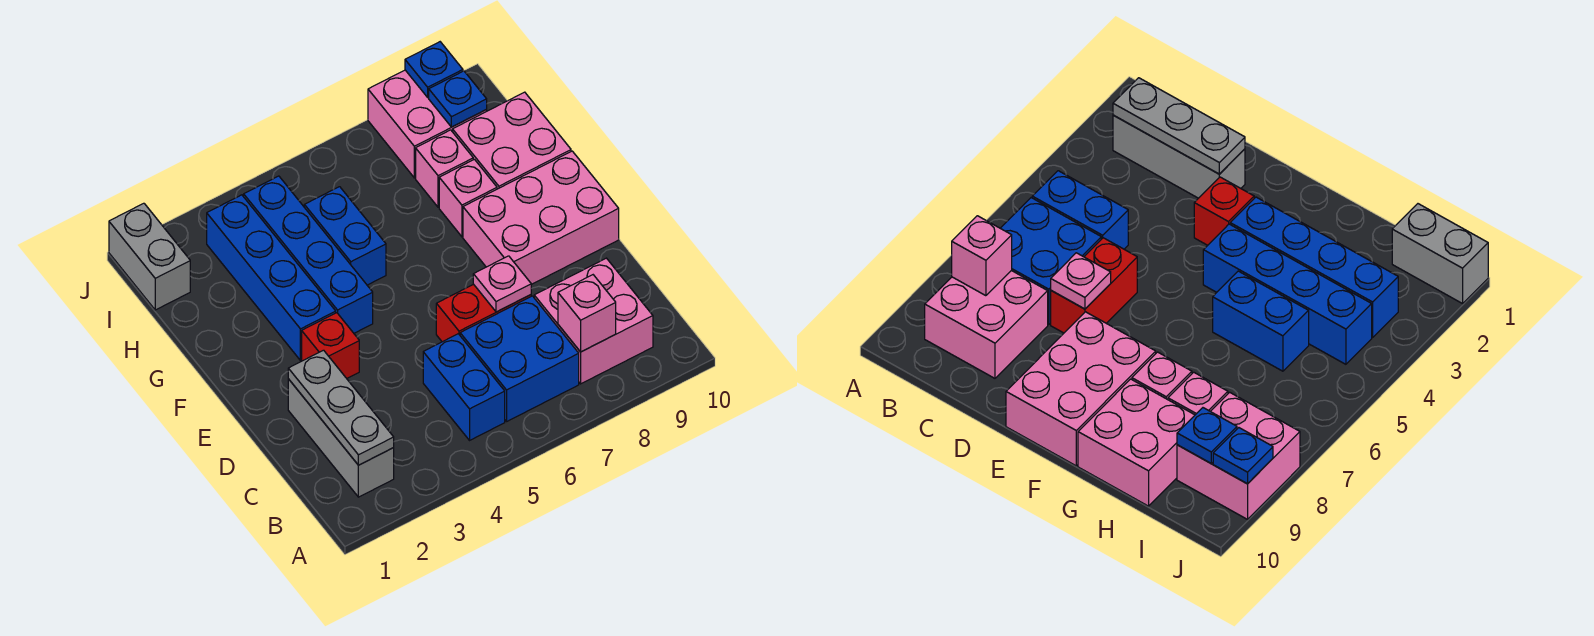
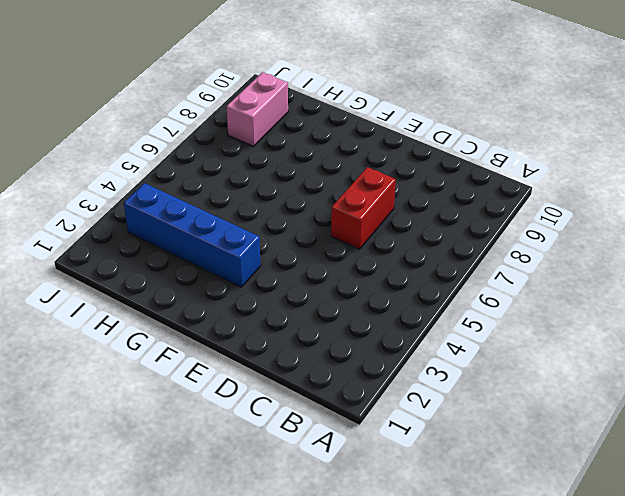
pink brick I8:I9 level 1 -> pink brick I8:J9 level 1
none -> grey brick B2:D2 level 1
none -> blue brick B5:C5 level 1
none -> blue brick B6:C7 level 1

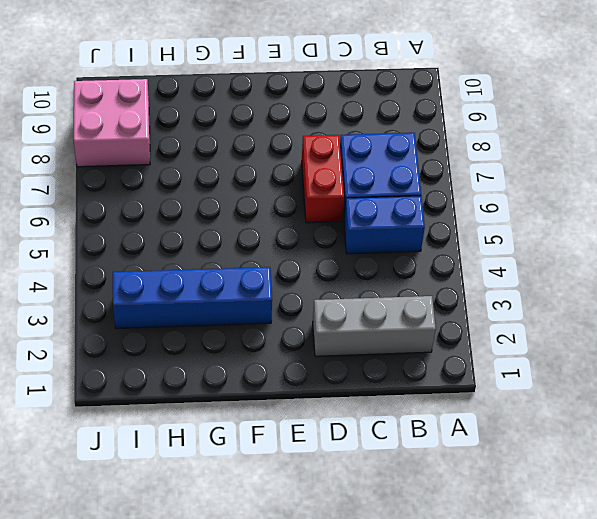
none -> pink brick B8:C9 level 1
none -> red brick E3 level 1
none -> pink brick E8:F10 level 1

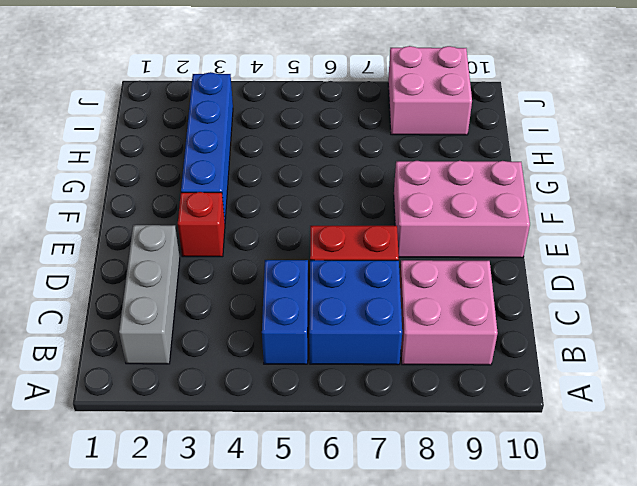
none -> blue brick F4:I4 level 1
none -> blue brick G5:H5 level 1
none -> pink brick G8 level 1

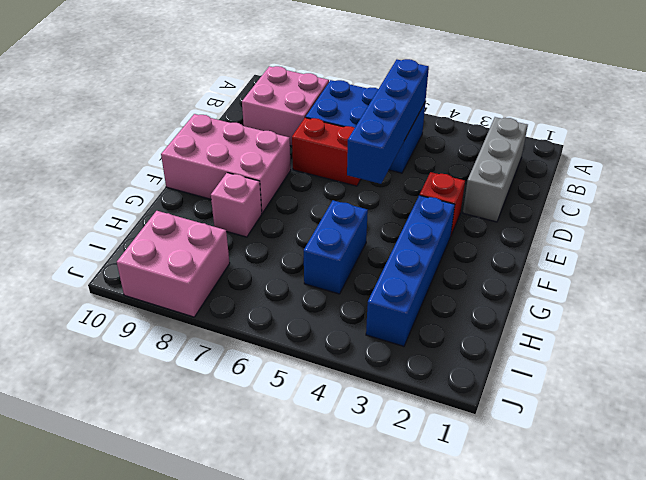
blue brick B5:E5 level 2 -> blue brick F4:I4 level 1
none -> pink brick G9:H10 level 1
none -> pink brick H8 level 1
none -> grey brick I1:J1 level 1

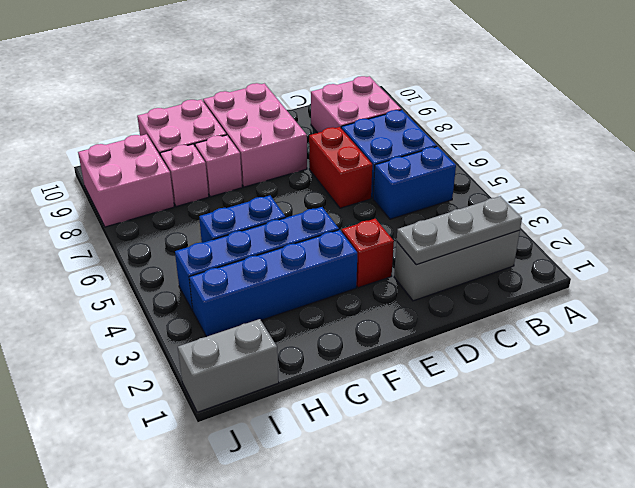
none -> pink brick B8 level 2
none -> pink plate D7 level 2
none -> blue plate I9 level 2

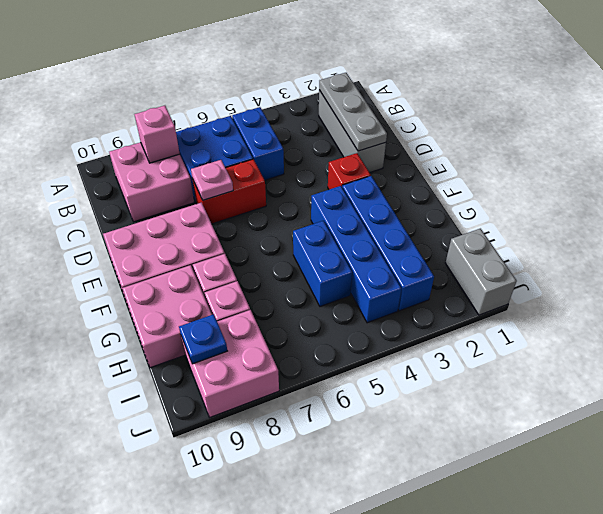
none -> blue plate J9 level 2

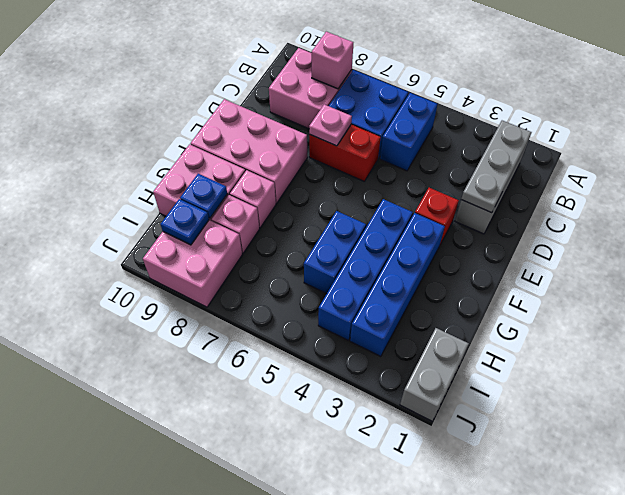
blue plate H9 level 2 -> blue plate J9 level 2

